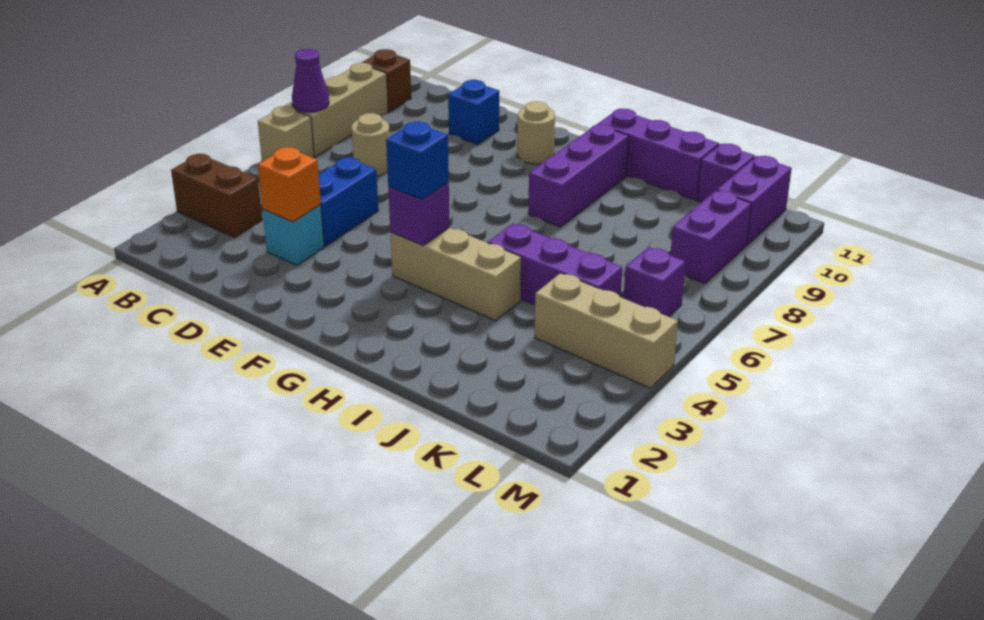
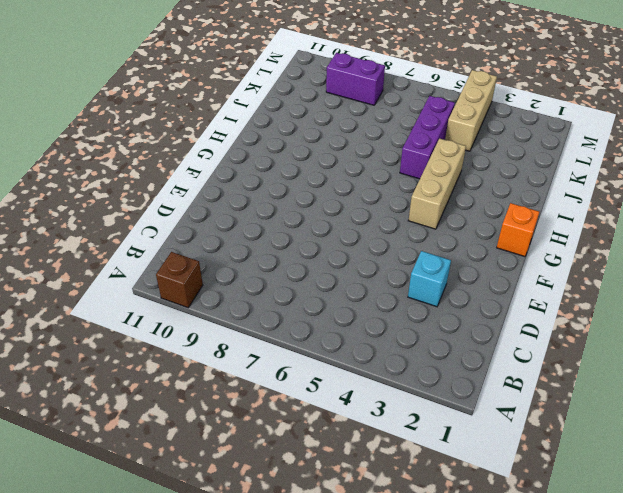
orange brick G1 level 1 -> orange brick D3 level 2
none -> brown brick A3:B3 level 1
none -> tan brick A6 level 1
none -> tan brick A7:A9 level 1

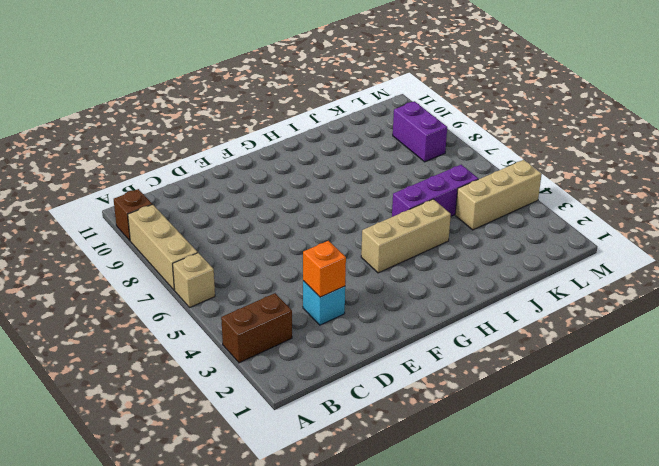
none -> tan round brick C7 level 1
none -> blue brick D4:D5 level 1
none -> blue brick D10 level 1

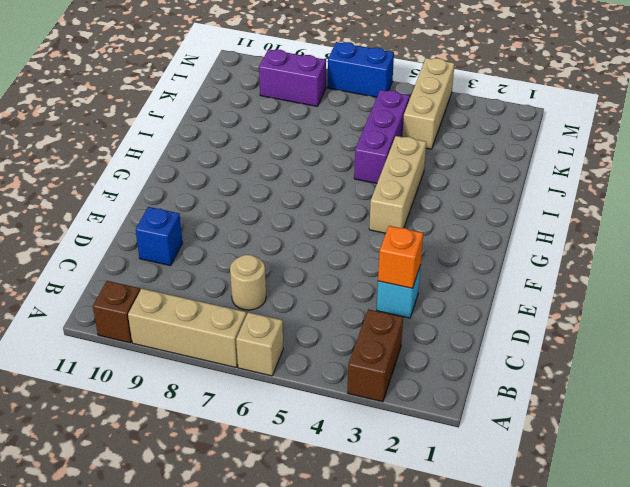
blue brick M6:M7 level 1 -> blue brick D4:D5 level 1
none -> tan round brick F10 level 1
none -> purple brick H8:H10 level 1
none -> purple brick H11:J11 level 1

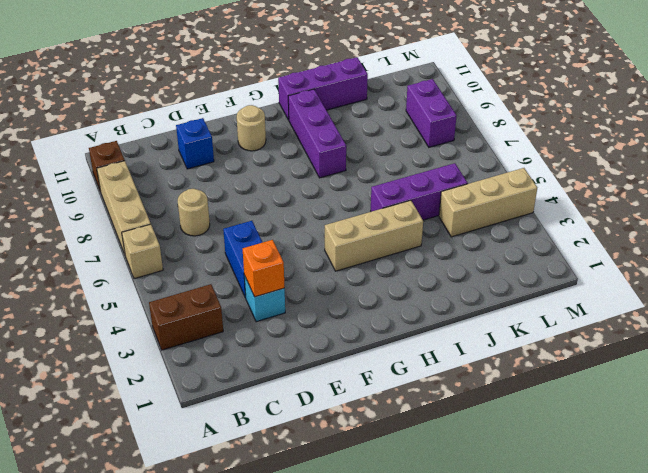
none -> purple brick K11 level 1
none -> purple brick L6 level 1
none -> purple brick L10:L11 level 1

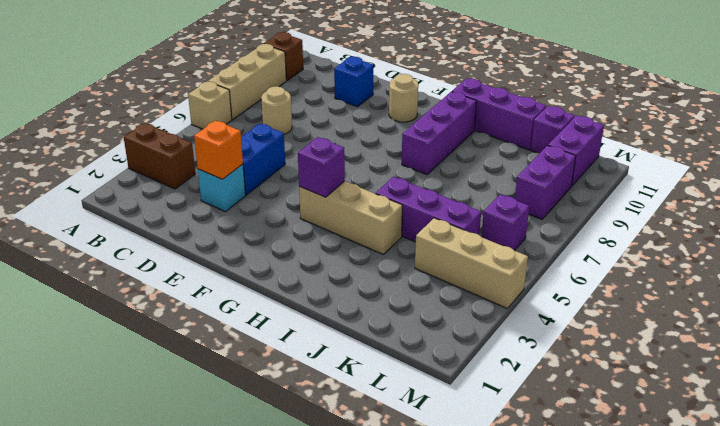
none -> purple cone A7 level 2
none -> blue brick G4 level 3

